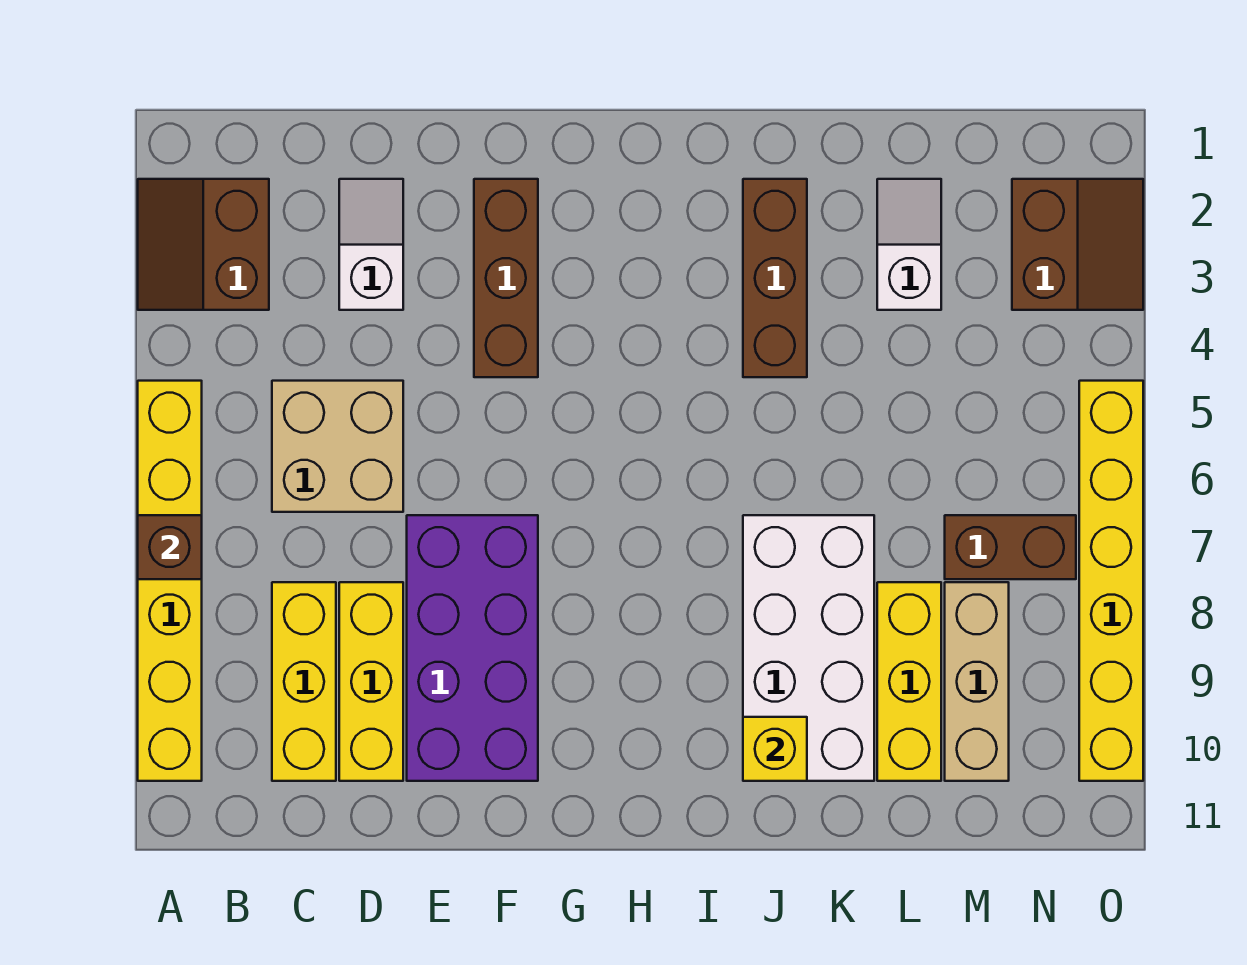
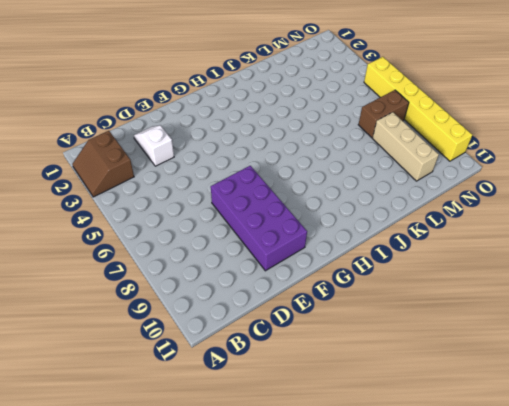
none -> yellow brick A5:A10 level 1
none -> tan brick C5:D6 level 1
none -> yellow brick C8:C10 level 1

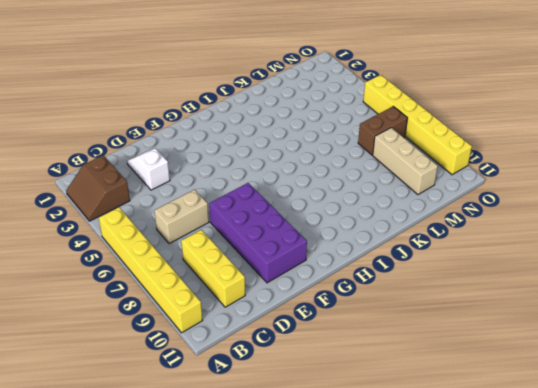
tan brick C6:D6 level 1 -> tan brick C5:D6 level 1
none -> yellow brick D8:D10 level 1
none -> brown brick F2:F4 level 1
none -> brown brick J2:J4 level 1

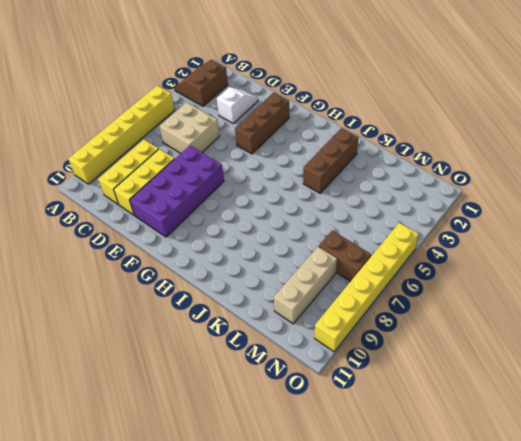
none -> white brick J7:K10 level 1
none -> white slope L2:L3 level 1 top 3
none -> yellow brick L8:L10 level 1

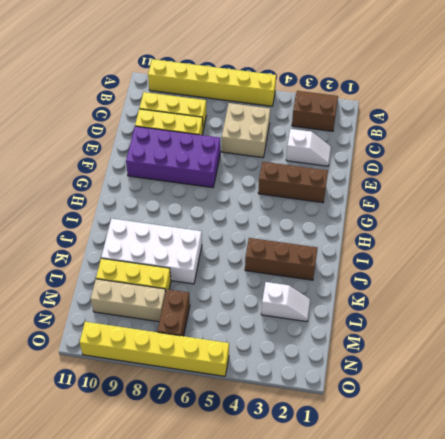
none -> brown slope N2:O3 level 1 top N
none -> brown brick A7 level 2
none -> yellow brick J10 level 2

